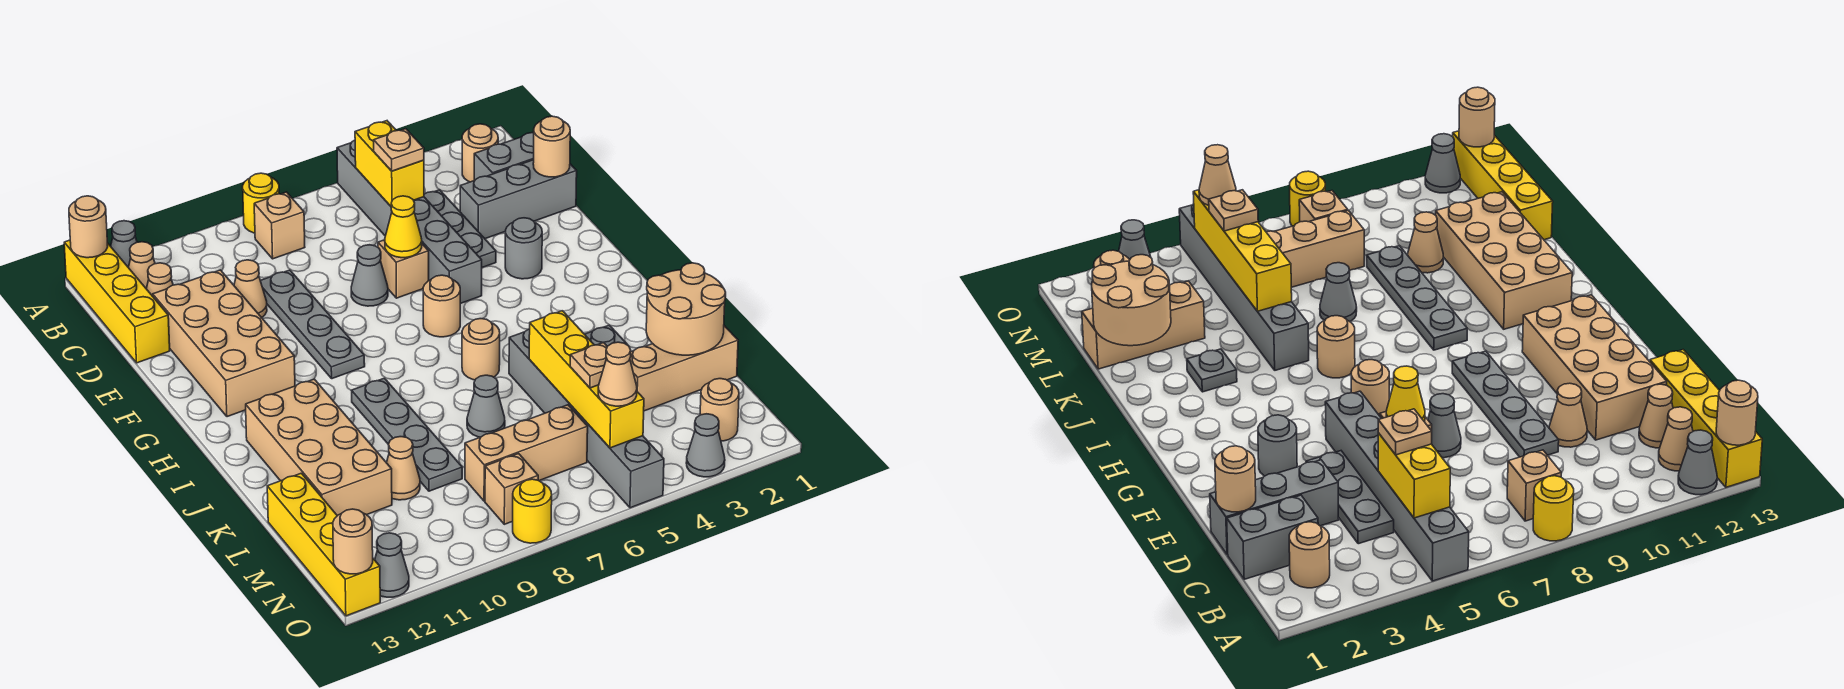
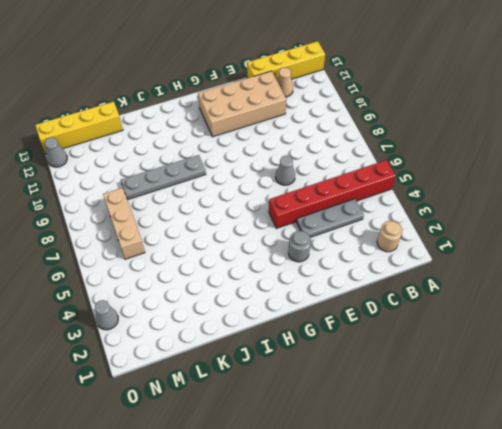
red brick A5:F5 level 1 -> grey brick A5:F5 level 1
none -> yellow round brick A8 level 1
none -> grey cone A12 level 1
none -> tan brick B8 level 1
none -> tan cone B12 level 1

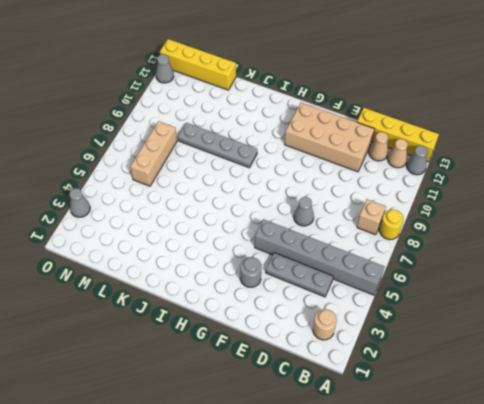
none -> grey brick C1:C2 level 1
none -> grey brick D1:D3 level 1
none -> grey plate D9:G9 level 1
none -> tan cone D10 level 1

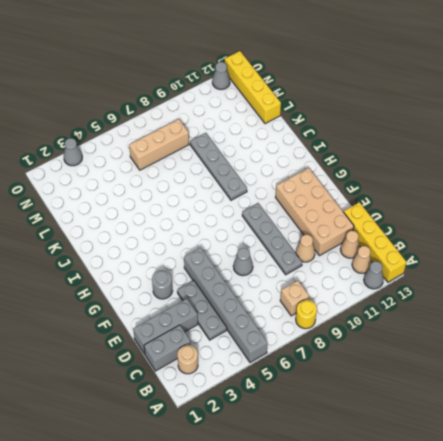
none -> tan brick E6 level 1
none -> tan round brick G6 level 1
none -> tan round brick I6 level 1
none -> tan brick I11:L12 level 1

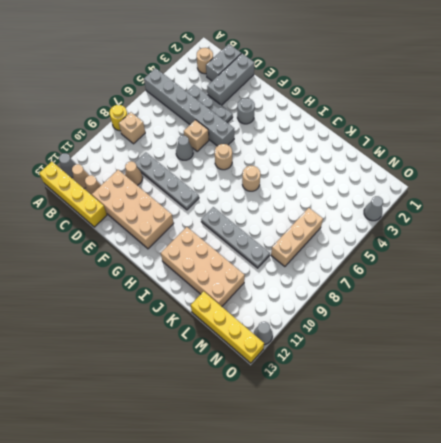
none -> grey plate J3 level 1
none -> grey brick J5:O5 level 1
none -> grey cone K7 level 1
none -> tan brick L1:L3 level 1

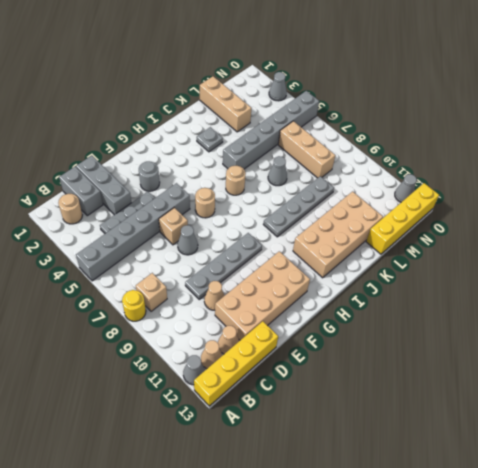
none -> tan cone L10 level 1
none -> tan round brick N2 level 1
none -> tan brick N8 level 1
none -> yellow round brick O8 level 1

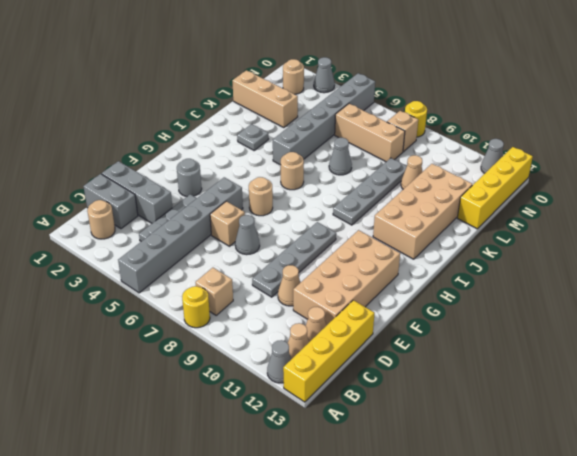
none -> tan round brick A13 level 2
none -> yellow brick B5:C5 level 2
none -> tan round brick D1 level 2
none -> yellow cone E6 level 2

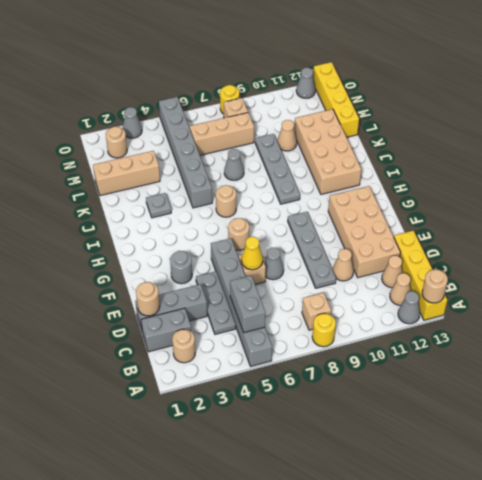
grey brick B5:C5 level 2 -> yellow brick B5:C5 level 2
none -> tan round brick K1:L2 level 2
none -> yellow brick K5:N5 level 2
none -> tan round brick O13 level 2
none -> tan plate C5 level 3

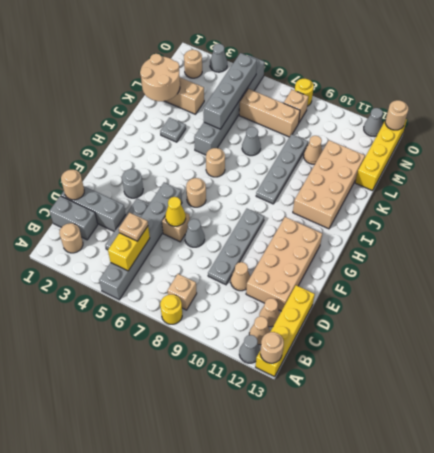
grey brick K5:N5 level 2 -> yellow brick K5:N5 level 2
none -> tan plate M5 level 3
none -> tan cone N5 level 3

